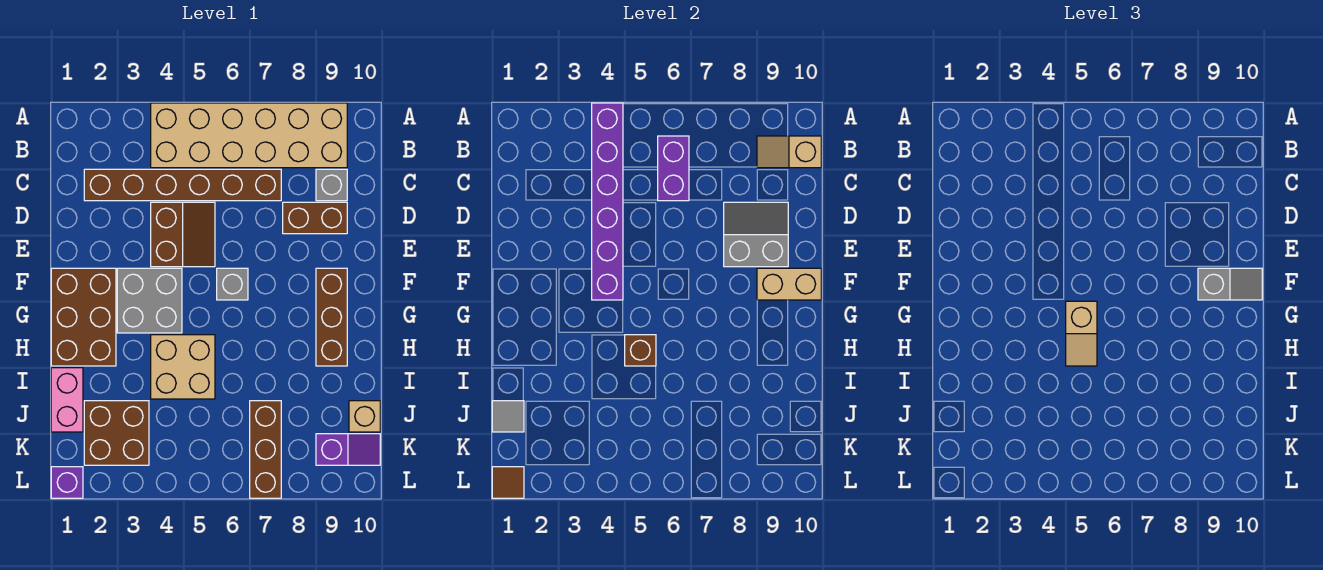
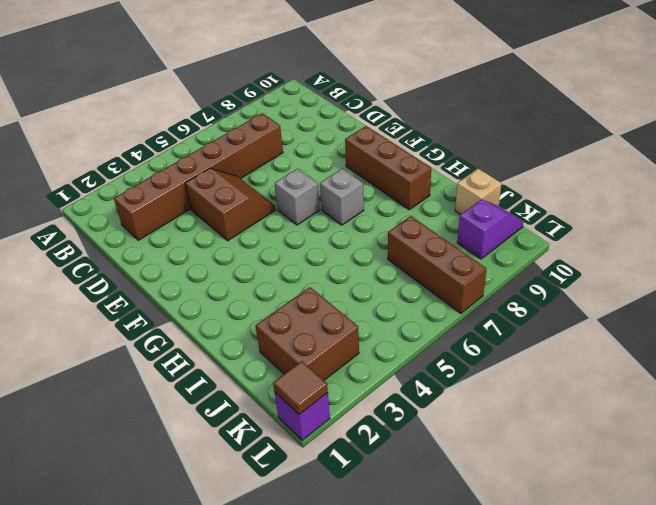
grey brick G7 level 1 -> grey brick C9 level 1
none -> tan brick A4:B9 level 1
none -> brown brick D8:D9 level 1
none -> brown brick F1:H2 level 1

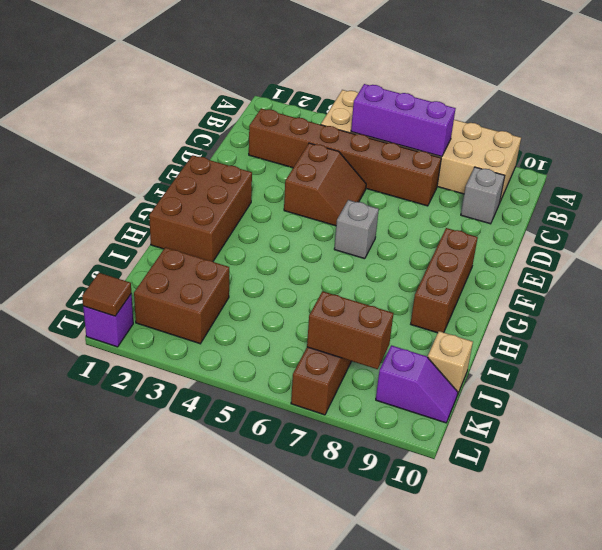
purple brick B5:B7 level 2 -> purple brick B6:C6 level 2
brown brick K7:K8 level 2 -> brown brick D8:D9 level 1
none -> grey brick F3:G4 level 1
none -> tan brick H4:I5 level 1
none -> pink brick I1:J1 level 1

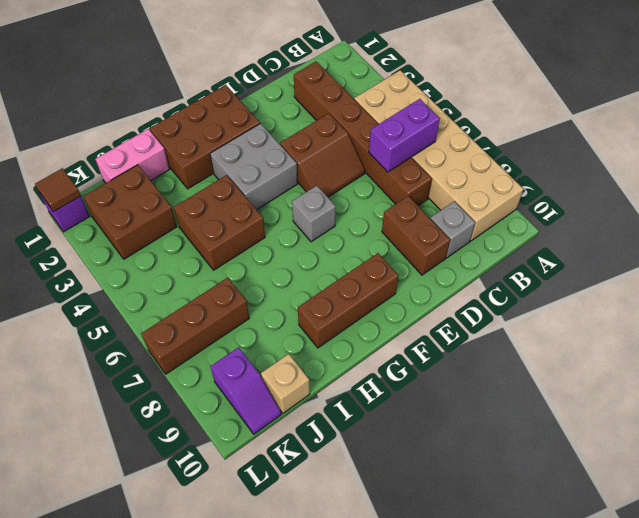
brown brick H4:I5 level 1 -> tan brick H4:I5 level 1
none -> purple brick A4:F4 level 2
none -> tan slope B9:B10 level 2 top 10
none -> grey slope D8:E9 level 2 top E

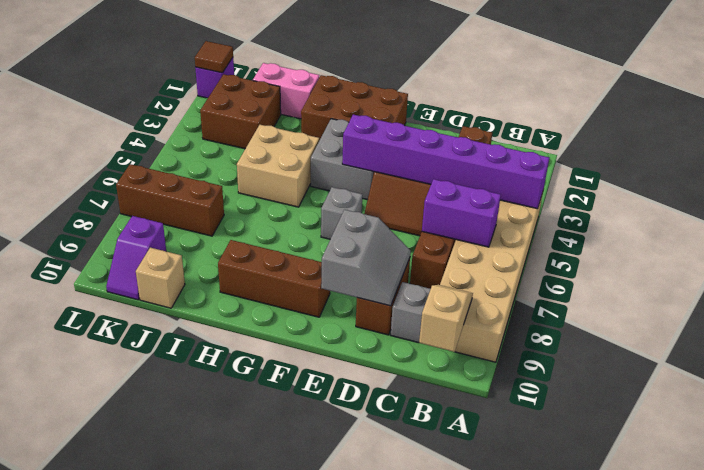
none -> tan brick F9:F10 level 2
none -> brown brick H5 level 2
none -> grey tile J1 level 2

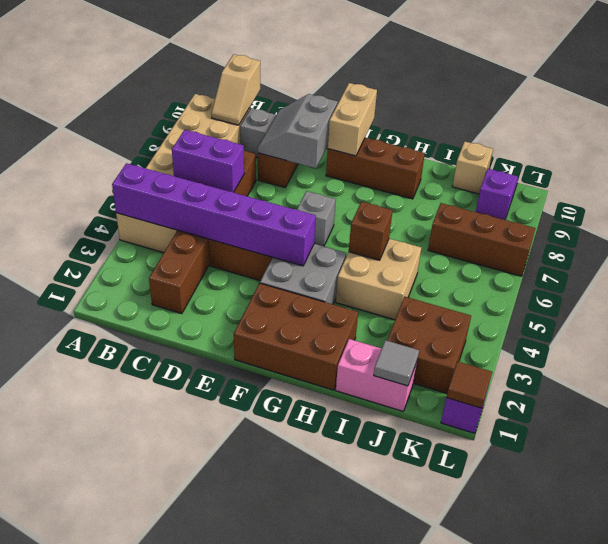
none -> grey slope F9:F10 level 3 top 9
none -> tan slope G5:H5 level 3 top G

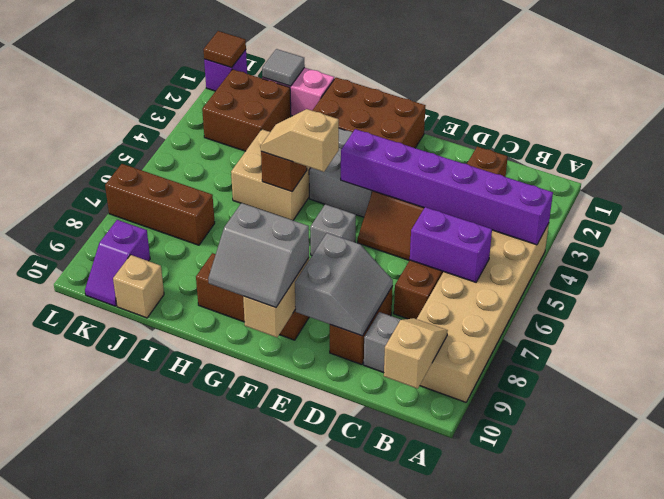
grey slope F9:G10 level 3 top 9 -> grey slope F9:F10 level 3 top 9

